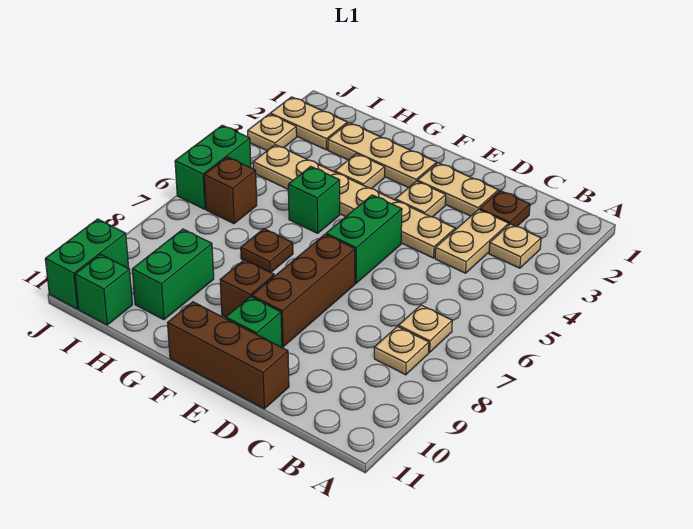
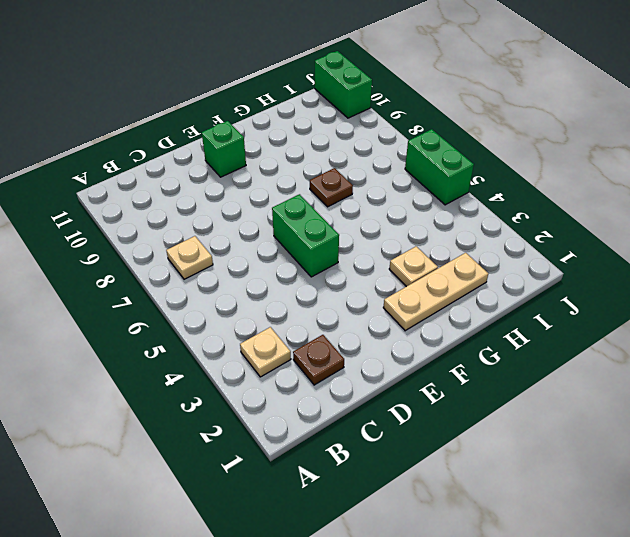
none -> tan plate B8 level 1
none -> tan plate C3:C4 level 1
none -> tan plate D2:E2 level 1

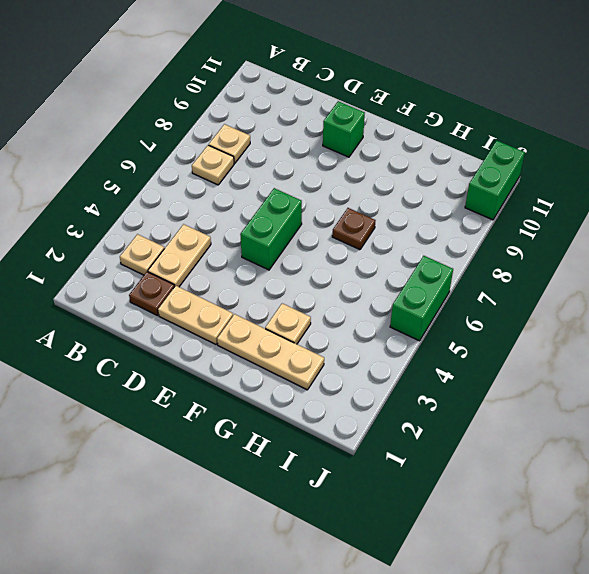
none -> tan plate D4:I4 level 1
none -> brown brick D11:F11 level 1
none -> tan plate E3 level 1

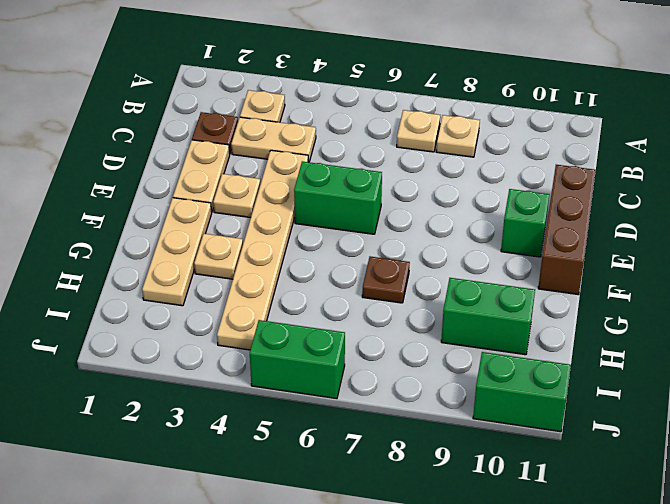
none -> brown brick E7:E9 level 1
none -> brown brick F9 level 1
none -> green brick G5 level 1

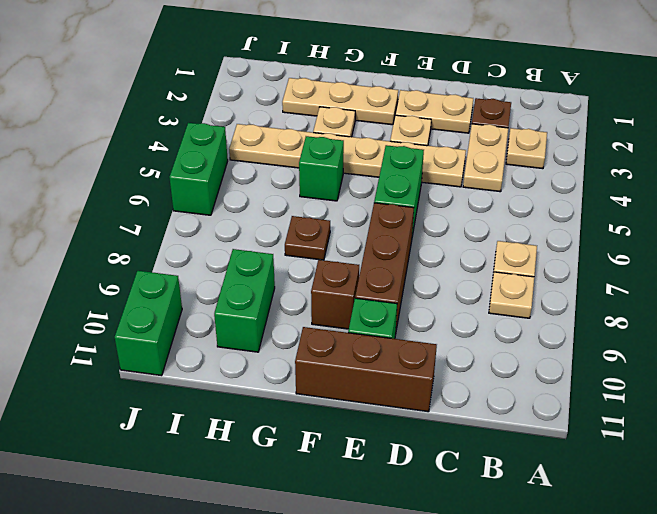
none -> tan plate I2:J2 level 1
none -> brown brick I6 level 1
none -> green brick I11 level 1

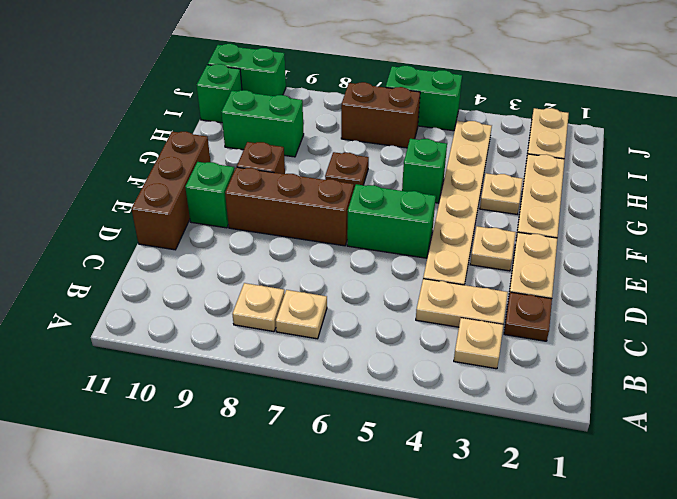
brown brick I6:I7 level 1 -> brown brick I6 level 1
none -> tan plate J3 level 1

